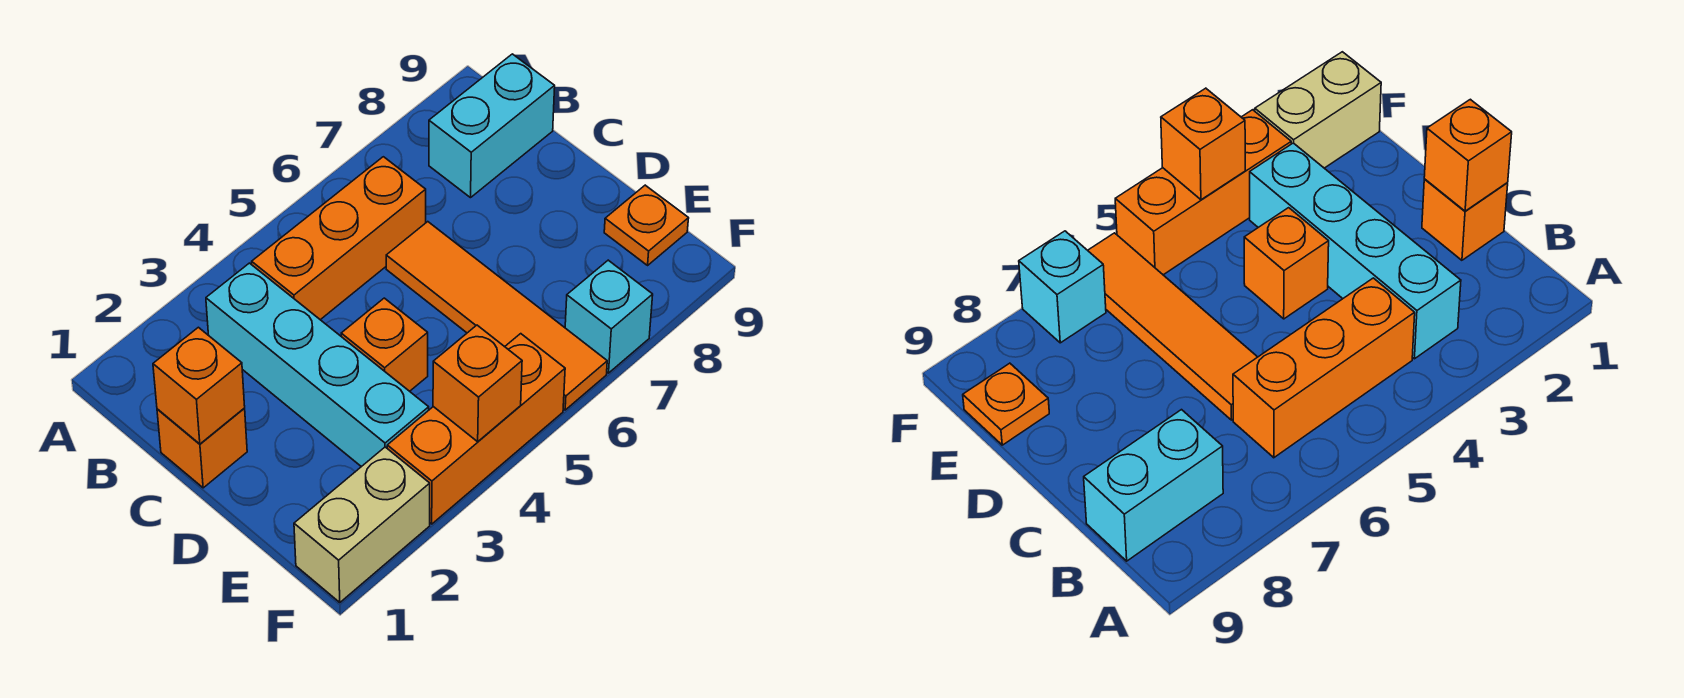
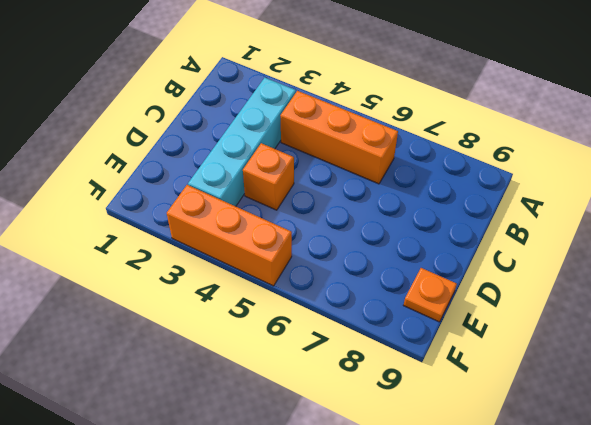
none -> cyan brick B8:B9 level 1
none -> orange brick C1 level 1
none -> orange tile C6:F6 level 1

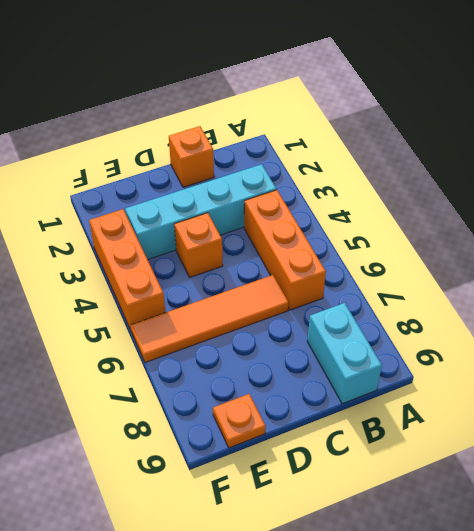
none -> tan brick F1:F2 level 1
none -> cyan brick F7 level 1
none -> orange brick C1 level 2

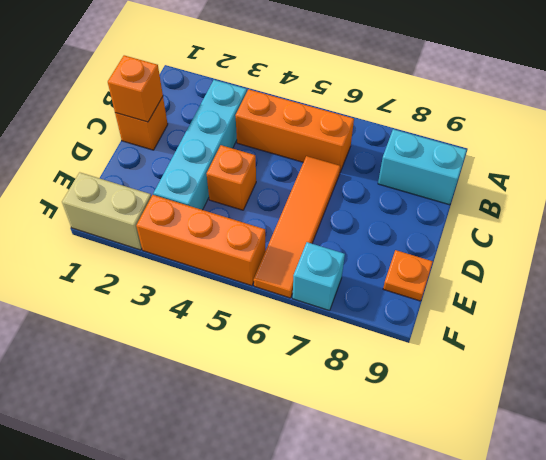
none -> orange brick F4 level 2

